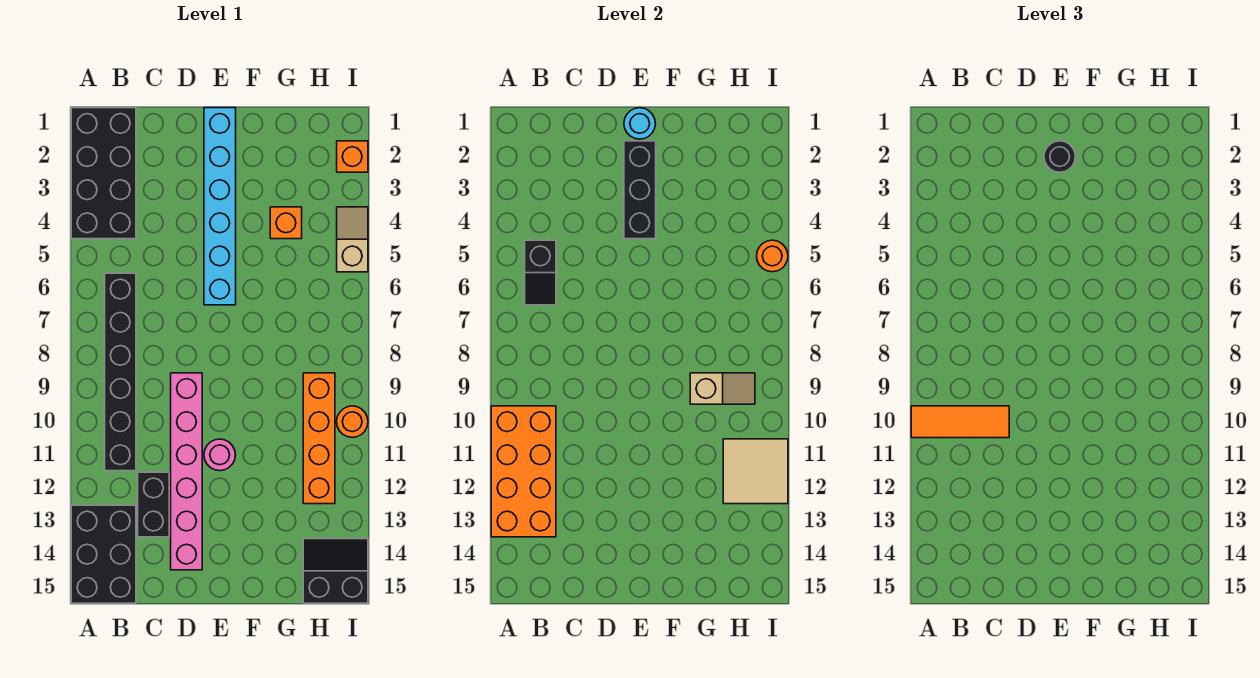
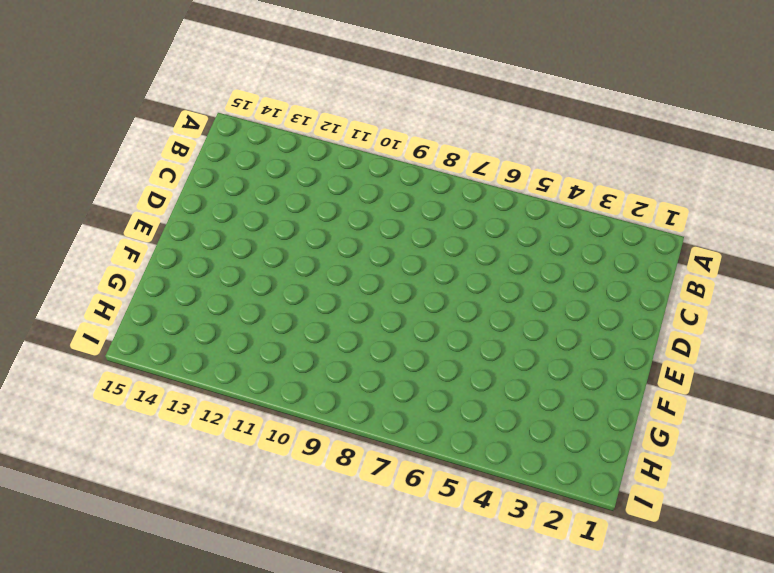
none -> black brick A1:B4 level 1
none -> black brick A13:B15 level 1
none -> black brick B6:B11 level 1

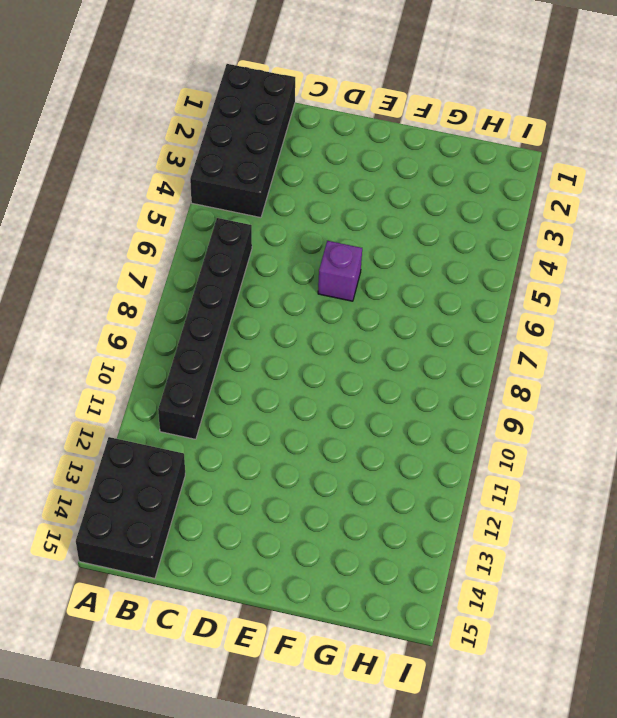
purple brick E6 level 1 -> cyan brick E1:E6 level 1
none -> black brick C12:C13 level 1
none -> pink brick D9:D14 level 1
none -> pink round brick E11 level 1

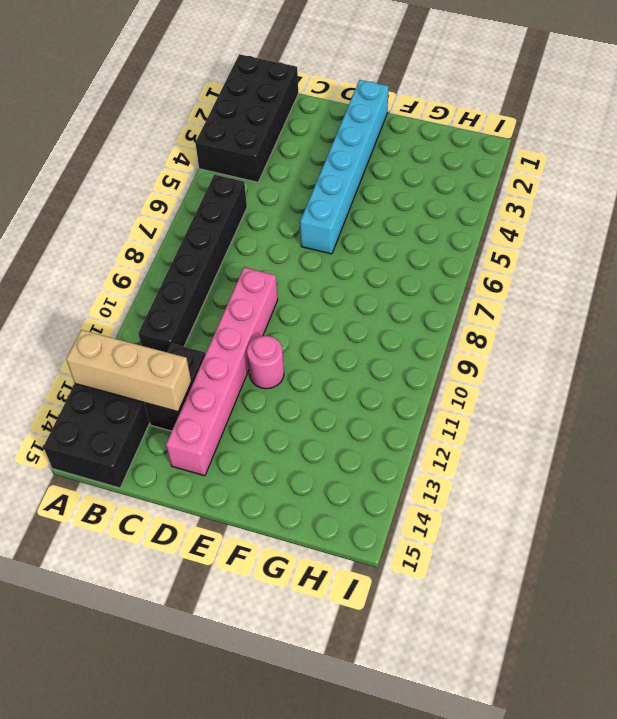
tan brick A13:C13 level 2 -> orange brick A10:B13 level 2
none -> orange brick G4 level 1
none -> orange brick H9:H12 level 1
none -> black slope H14:I15 level 1 top 15

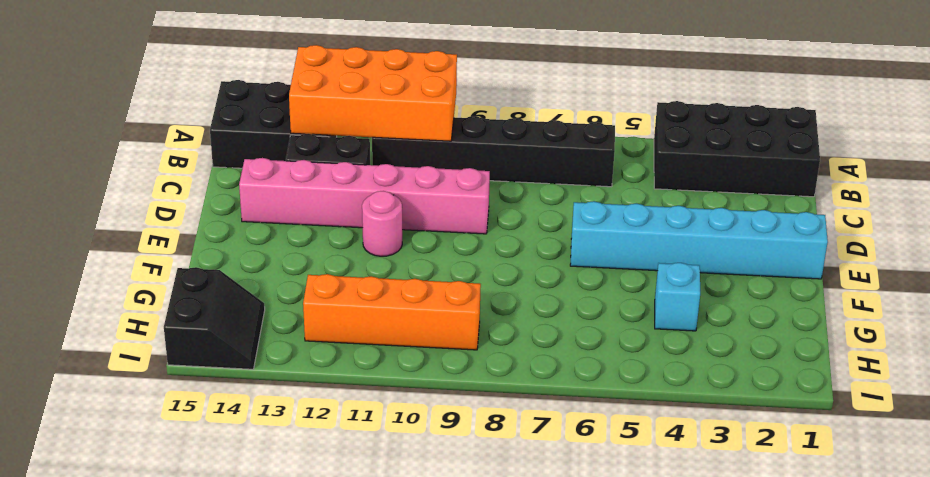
cyan brick G4 level 1 -> orange brick G4 level 1
none -> orange brick I2 level 1
none -> tan slope I4:I5 level 1 top 5
none -> orange round brick I10 level 1

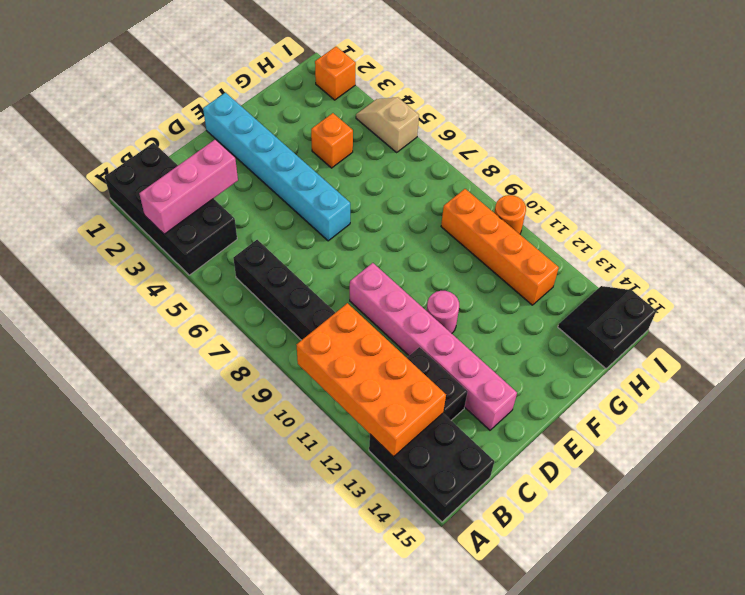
pink brick A3:C3 level 2 -> none
none -> black slope B5:B6 level 2 top 5
none -> cyan round brick E1 level 2
none -> black brick E2:E4 level 2

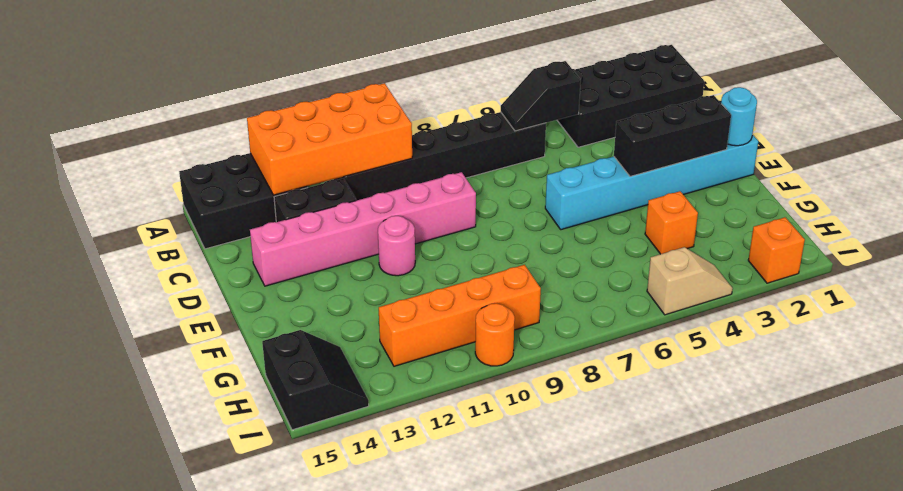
none -> tan slope G9:H9 level 2 top G
none -> tan tile H11:I12 level 2
none -> orange round brick I5 level 2

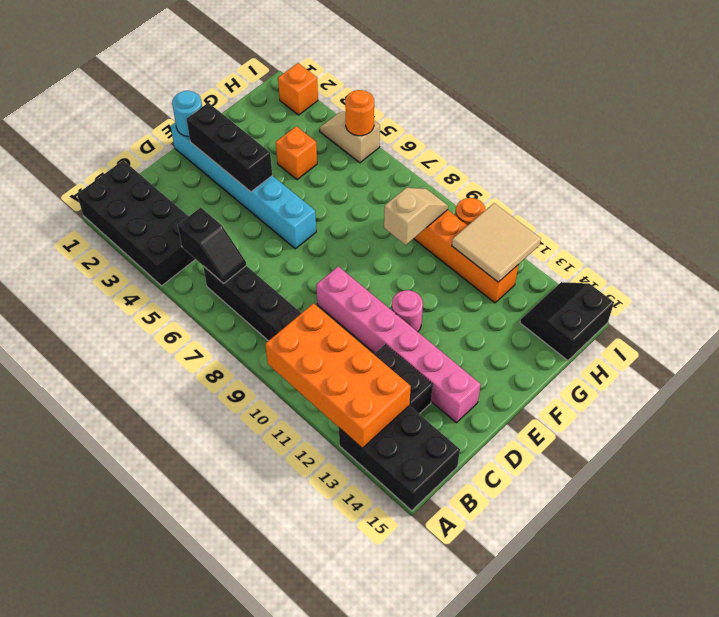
none -> orange tile A10:C10 level 3
none -> black round brick E2 level 3

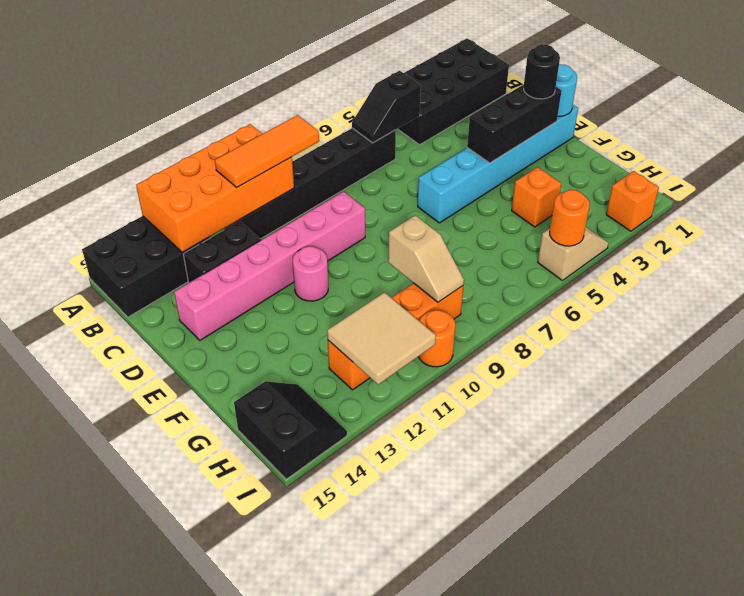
orange tile B9:B11 level 3 -> orange tile A10:C10 level 3

